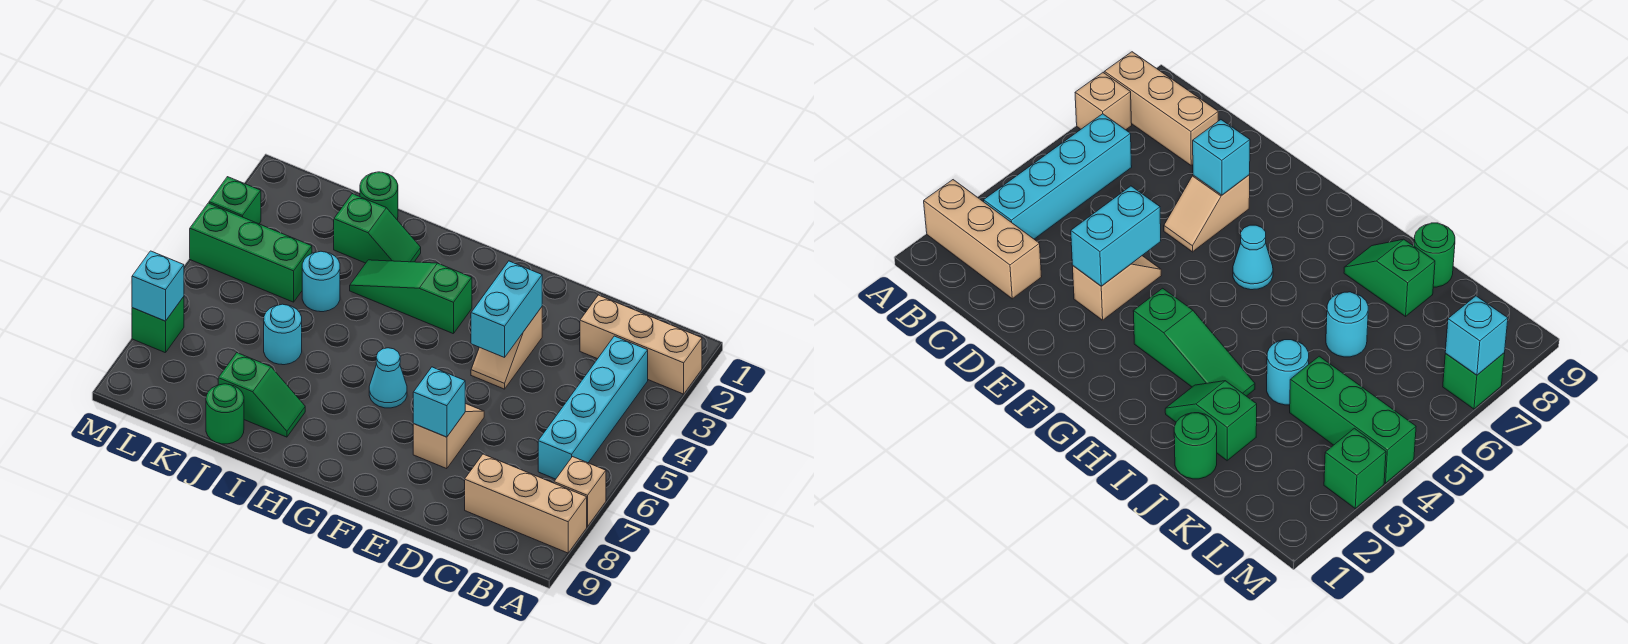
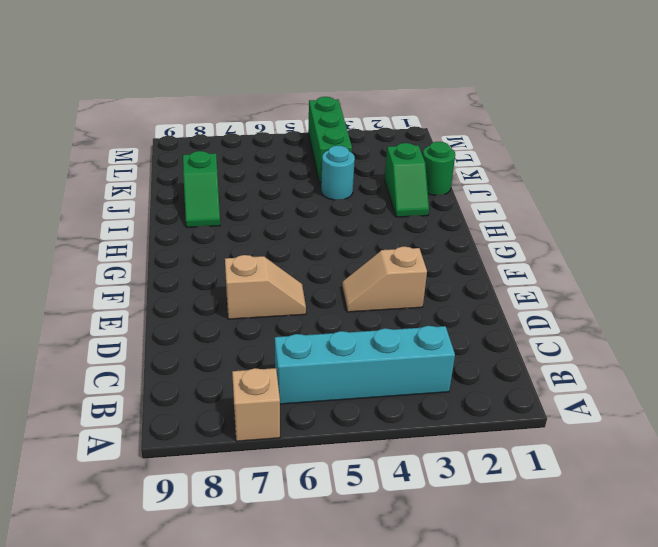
none -> tan brick A2:C2 level 1
none -> tan brick A8:C8 level 1
none -> green slope G3:I3 level 1 top G

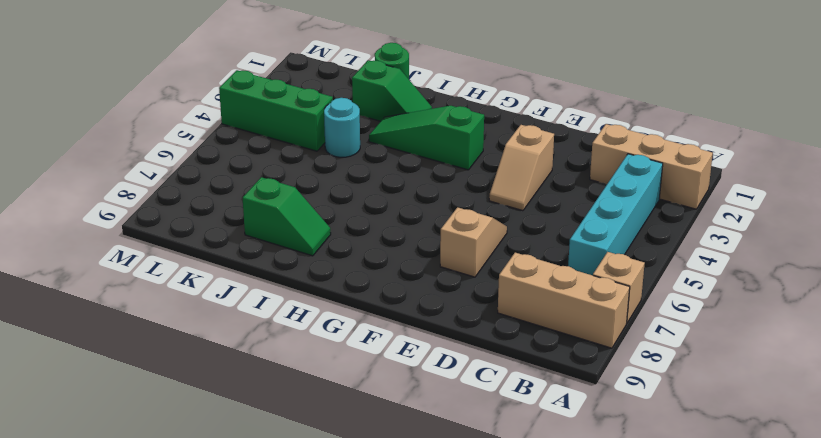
none -> cyan cone G6 level 1
none -> cyan round brick J6 level 1
none -> green round brick J9 level 1

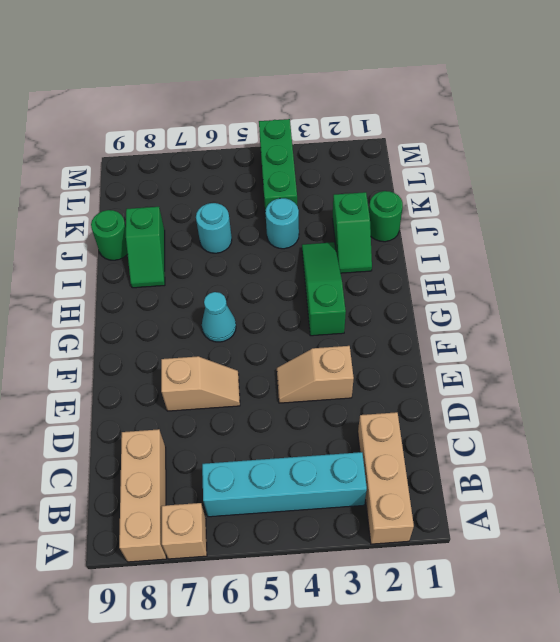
none -> green brick M3 level 1
none -> green brick M7 level 1
none -> cyan brick E3:E4 level 2

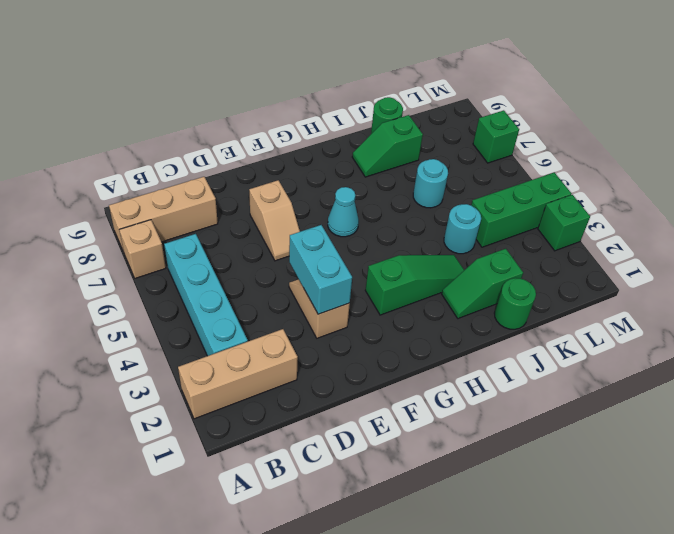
none -> cyan brick E7 level 2
none -> cyan brick M7 level 2

